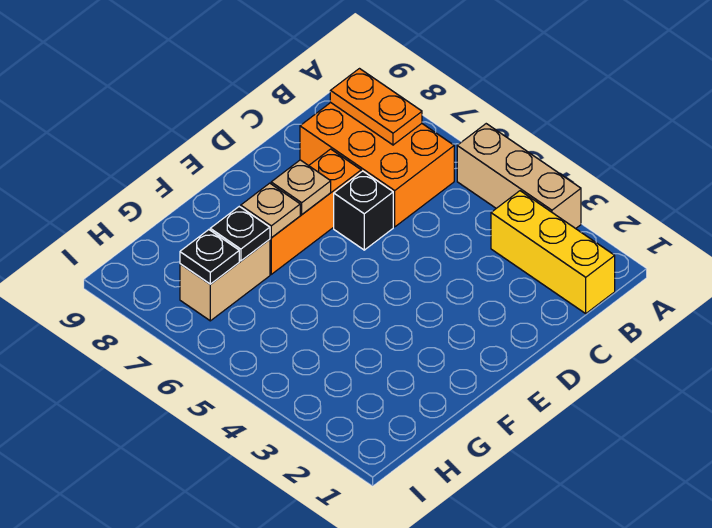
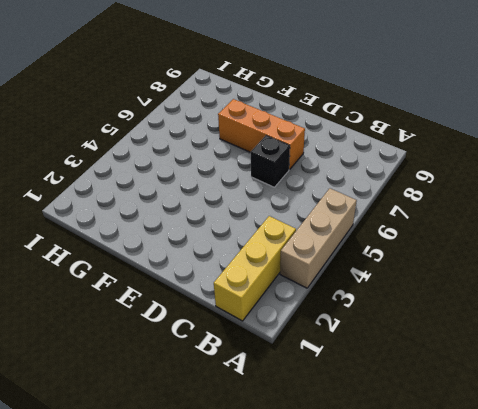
none -> orange brick B6:C8 level 1
none -> tan brick G7:H7 level 1

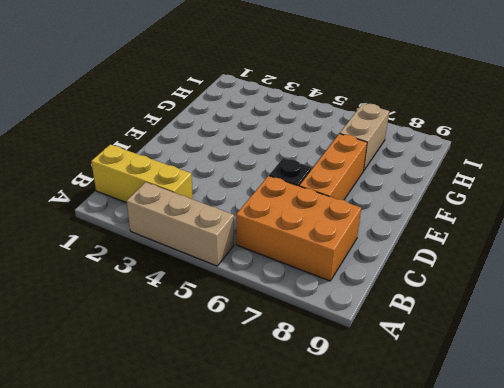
none -> orange plate B7:B8 level 2
none -> tan plate E7 level 2

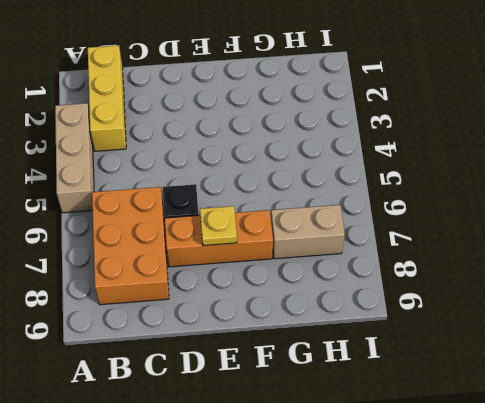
yellow plate E7 level 2 -> tan plate E7 level 2
none -> orange plate B7:B8 level 2
none -> tan plate F7 level 2

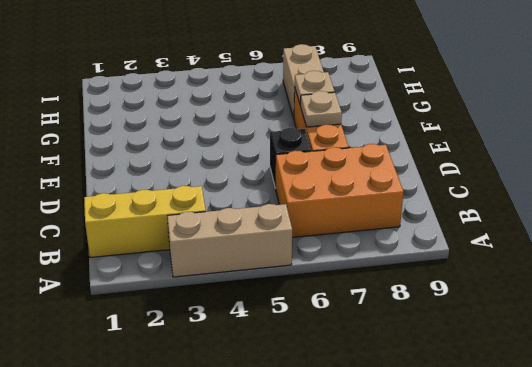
none -> orange plate B7:B8 level 2
none -> black plate G7 level 2

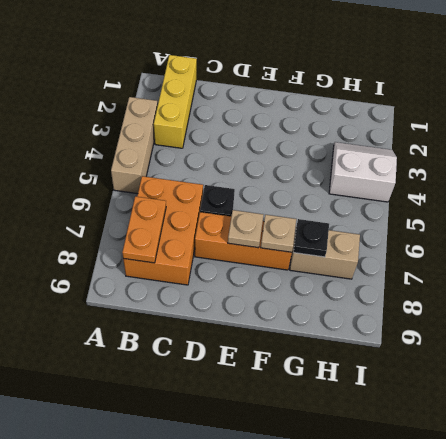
white slope H3:I4 level 1 top 4 -> none
none -> black plate H7 level 2

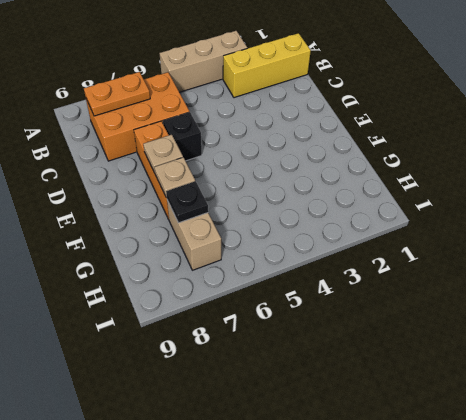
none -> black plate H7 level 2

